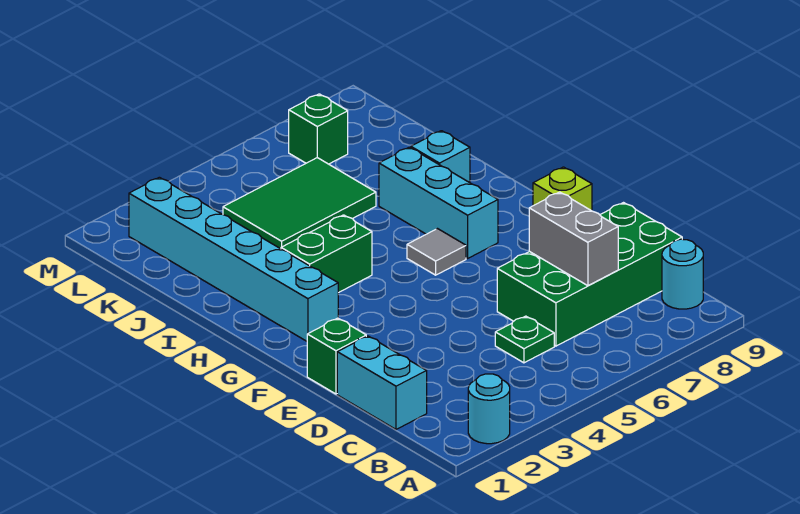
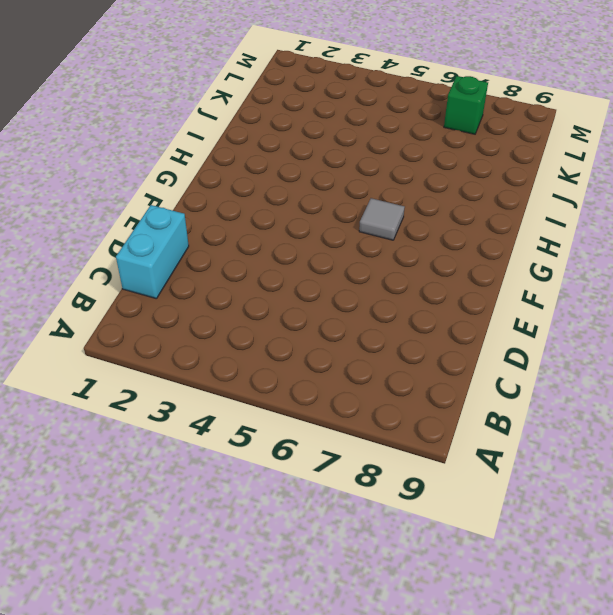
none -> cyan round brick A2 level 1
none -> cyan round brick B9 level 1
none -> green plate C5 level 1

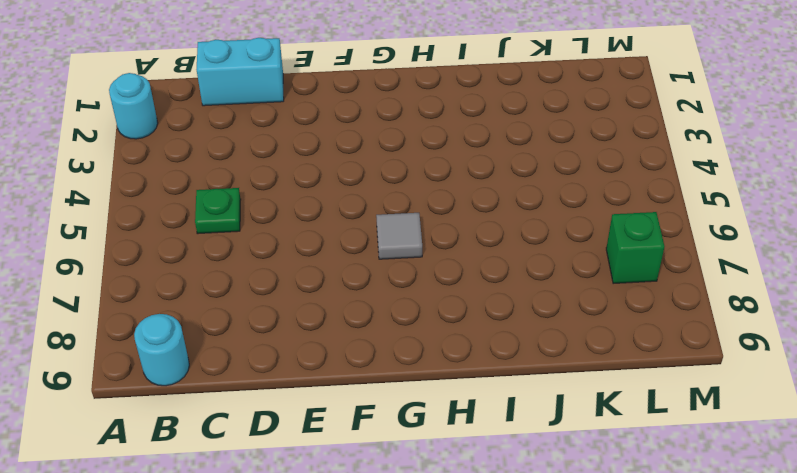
none -> green brick C6:D9 level 1
none -> green brick E1 level 1
none -> lime brick F9 level 1

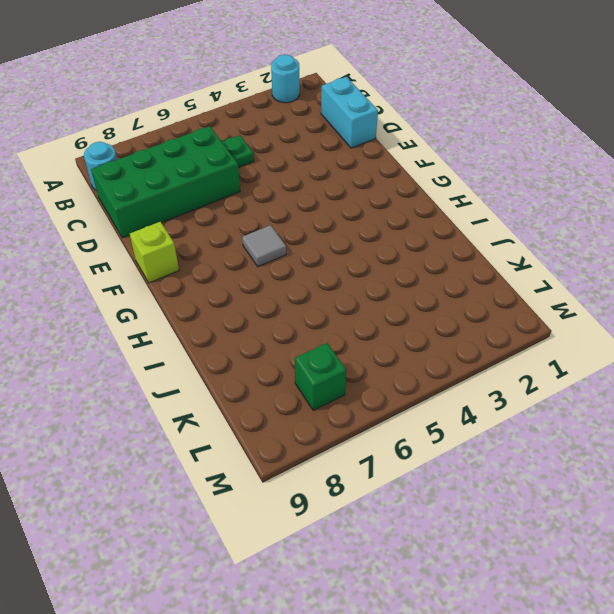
none -> green brick E1 level 1
none -> cyan brick G2:L2 level 1
none -> cyan brick G7:I7 level 1

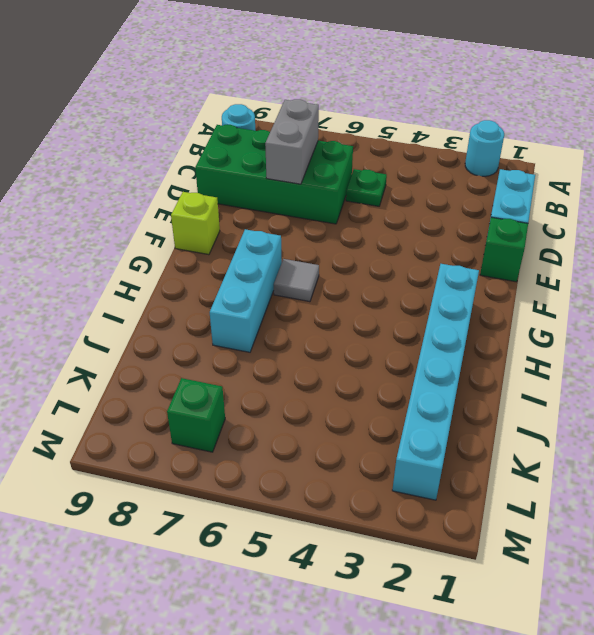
none -> green brick H3:H4 level 1
none -> cyan brick I8 level 1
none -> green tile J4:K6 level 1

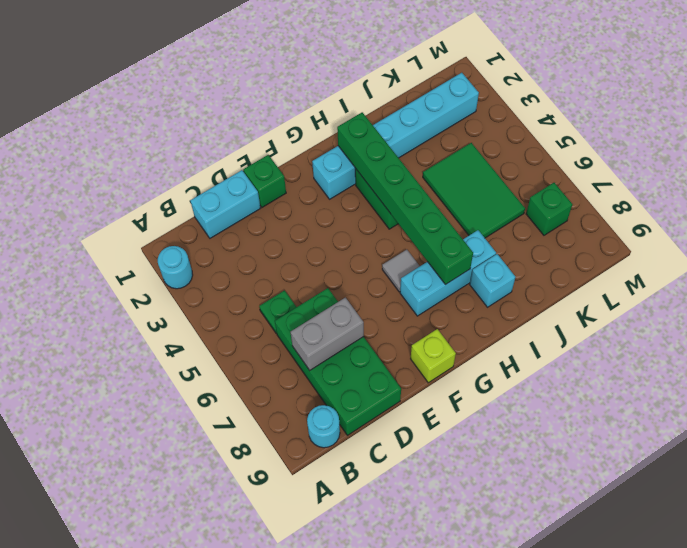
green brick H2:H7 level 2 -> none

